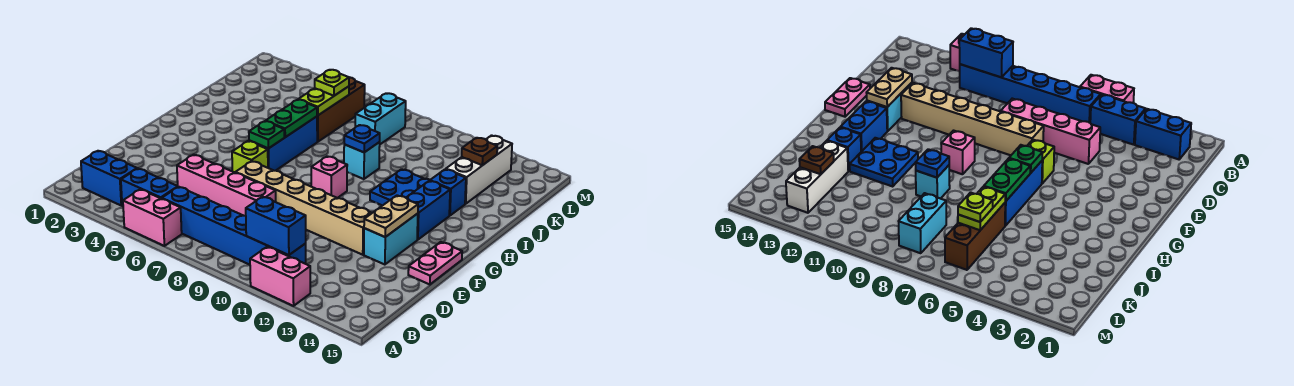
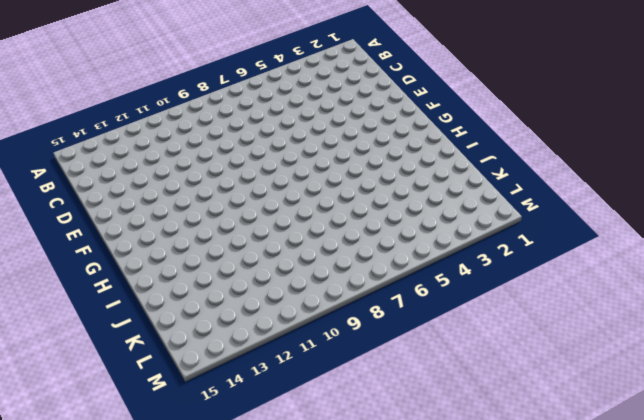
none -> pink brick A5:A6 level 1
none -> pink brick A11:A12 level 1
none -> blue brick B2:B3 level 1

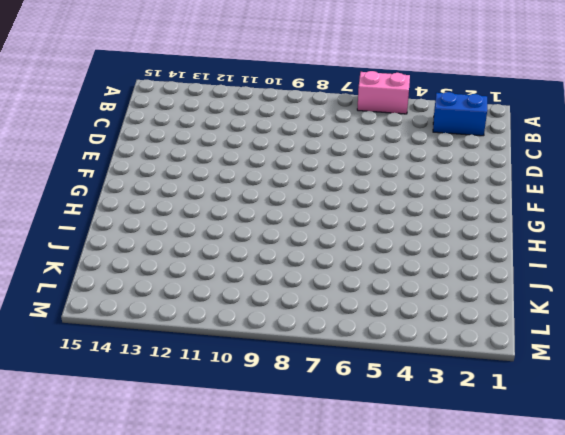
none -> pink brick A11:A12 level 1
none -> blue brick B4:B5 level 1
none -> blue brick B6:B11 level 1

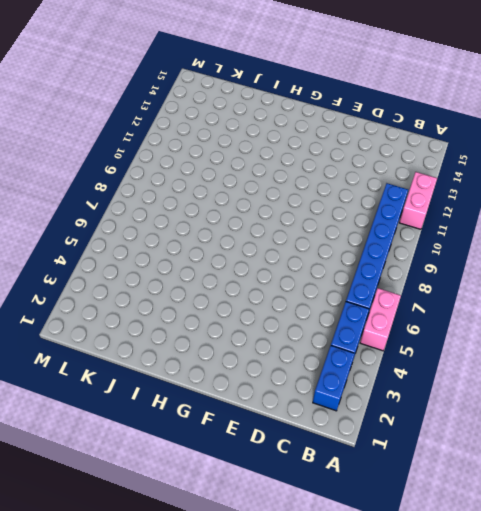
none -> pink brick D5:D8 level 1
none -> tan brick E7:E12 level 1
none -> cyan brick E13:F13 level 1

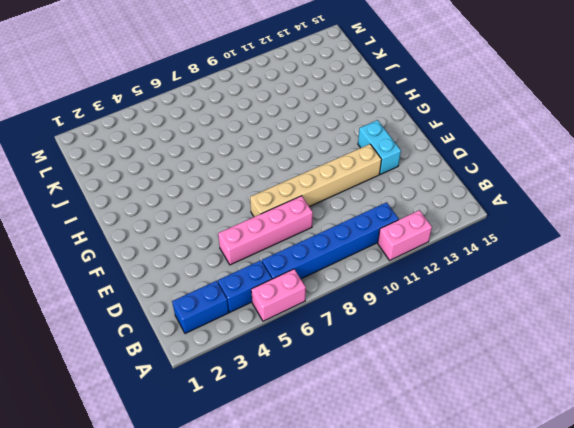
none -> pink plate E15:F15 level 1
none -> lime brick F6 level 1
none -> blue brick G6:I6 level 1

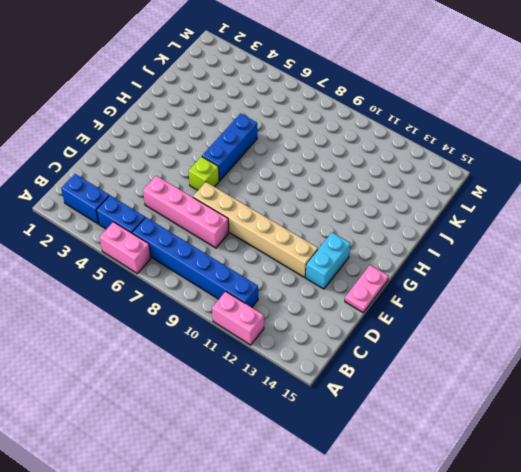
none -> pink brick G9 level 1
none -> blue brick G13:H13 level 1
none -> blue plate H11:I12 level 1

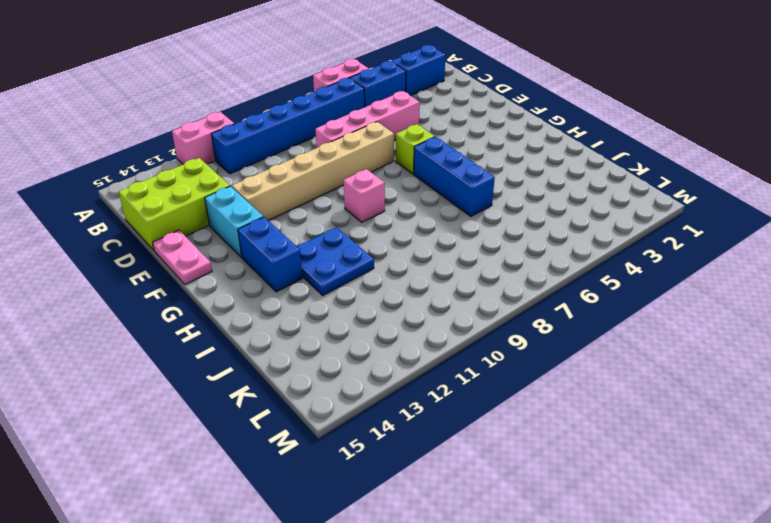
lime brick C13:D15 level 1 -> none
none -> cyan brick I9 level 1
none -> blue brick I13 level 1
none -> brown brick J6:L6 level 1

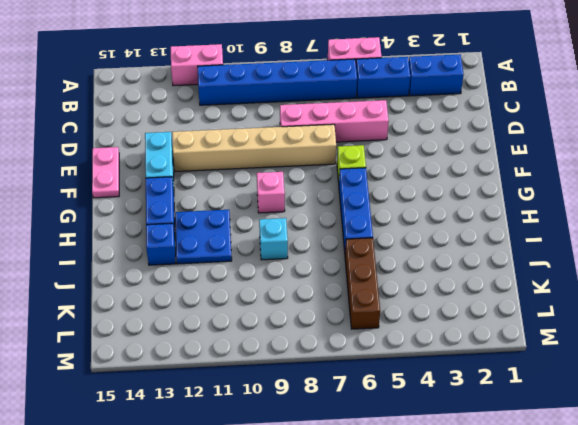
none -> white brick J13:L13 level 1
none -> cyan brick K8:L8 level 1
none -> blue brick B10:B11 level 2

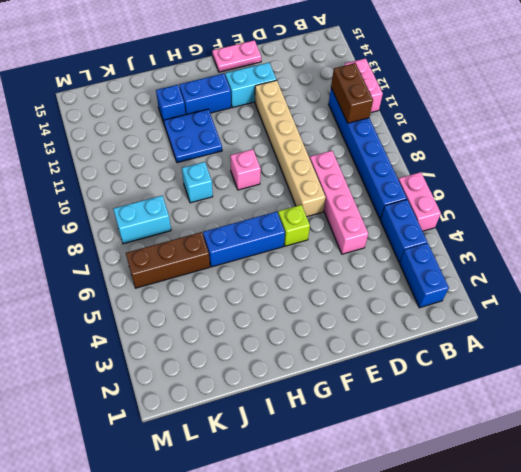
brown brick B10:B11 level 2 -> blue brick B10:B11 level 2
none -> white brick J13:L13 level 1
none -> tan plate E13:F13 level 2
none -> green plate G6 level 2

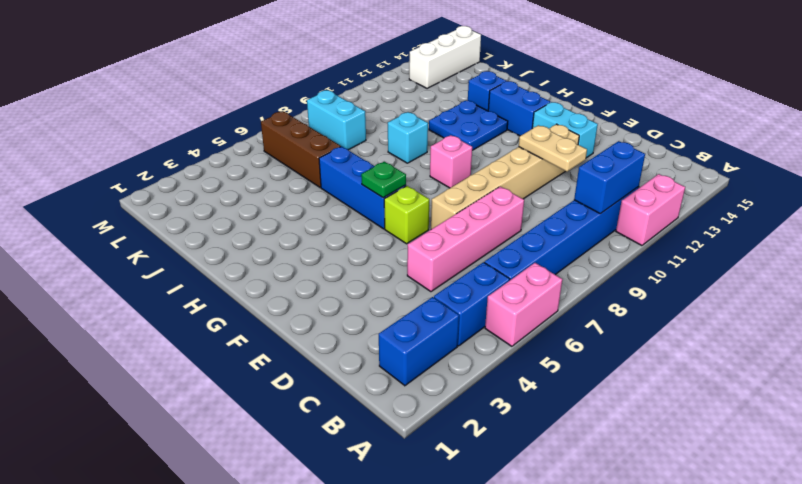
tan plate D11:E11 level 2 -> tan plate E13:F13 level 2
white brick L13:L15 level 1 -> white brick J13:L13 level 1
none -> pink plate E15:F15 level 1
none -> green plate H6:I6 level 2
none -> blue plate I9 level 2

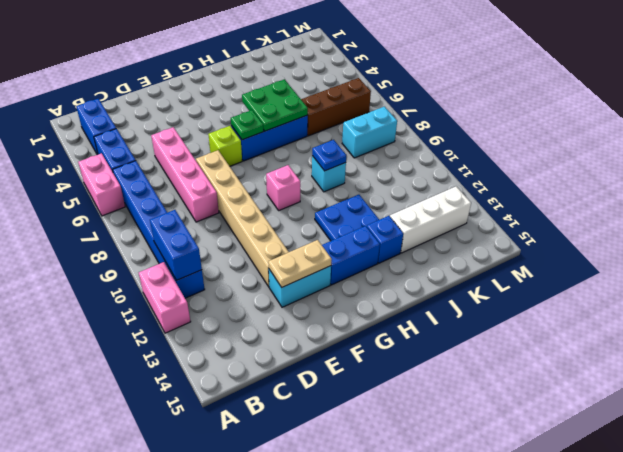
green plate H5:I6 level 2 -> green plate H6:I6 level 2
none -> pink plate E15:F15 level 1
none -> lime plate J6:K6 level 2
none -> brown plate K13 level 2

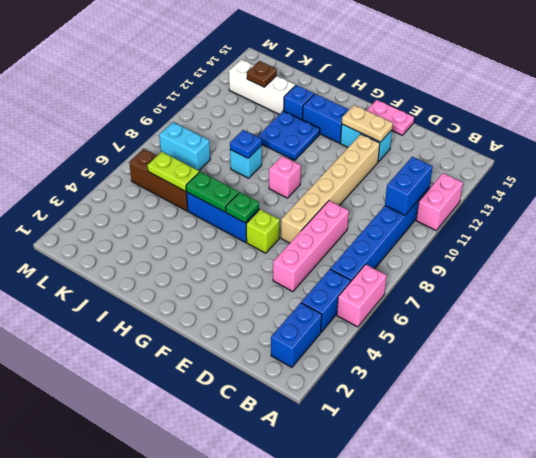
none -> lime plate K6 level 3

